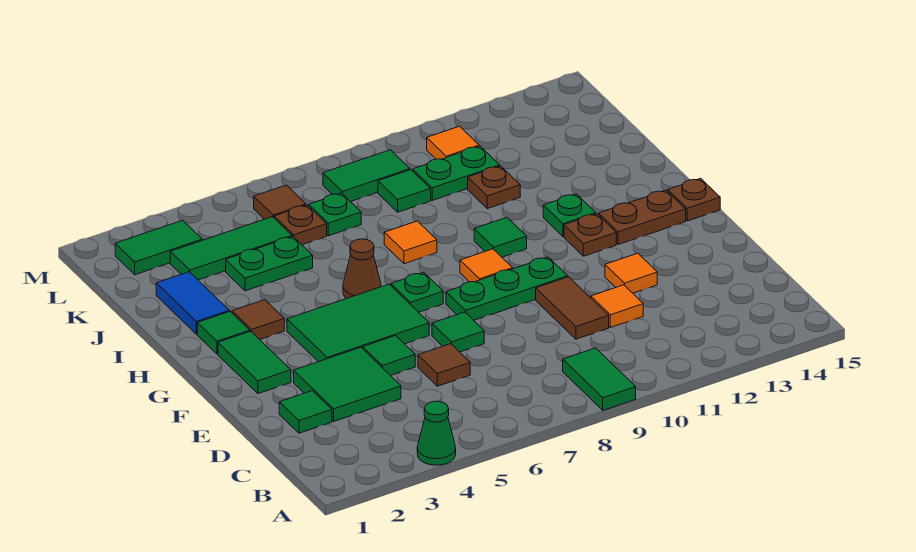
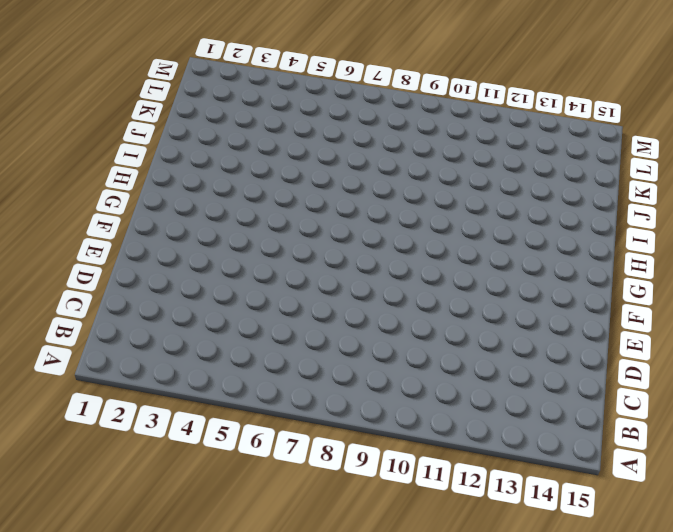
none -> green cone A4 level 1
none -> green tile A9:B9 level 1
none -> green tile D2 level 1
none -> green tile D3:E4 level 1

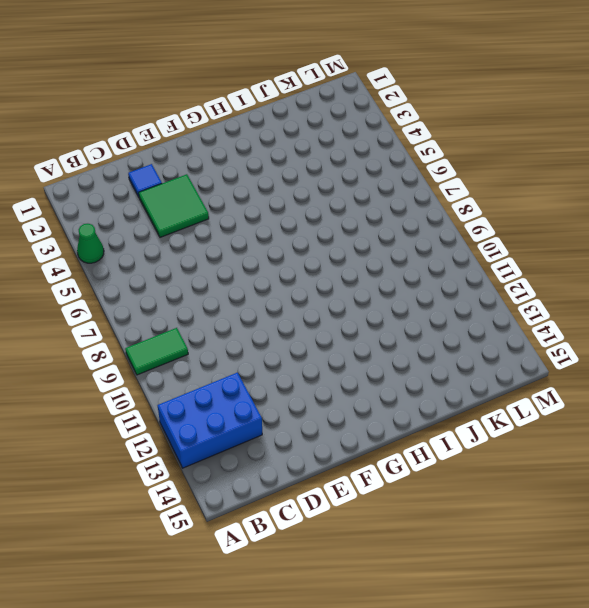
blue brick A12:C13 level 1 -> none
blue tile D2 level 1 -> green tile D2 level 1
none -> brown tile D6 level 1
none -> brown tile D10:E10 level 1
none -> orange tile D11 level 1
none -> green tile E5 level 1

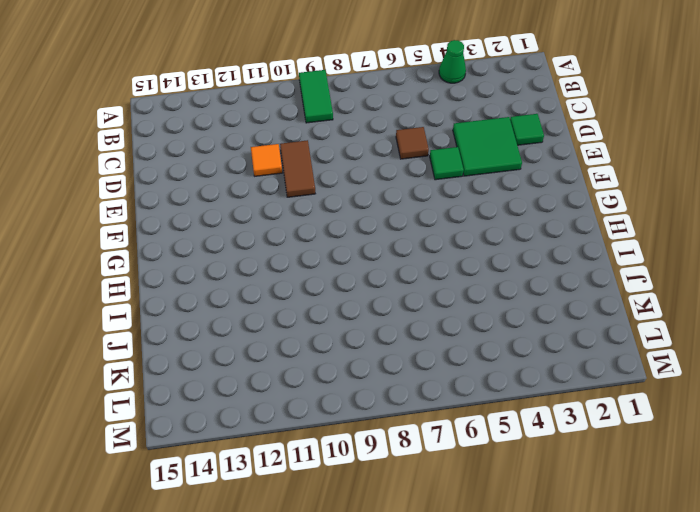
none -> green tile E7 level 1
none -> orange tile E12 level 1
none -> green tile F2:G2 level 1
none -> green tile F4:G6 level 1

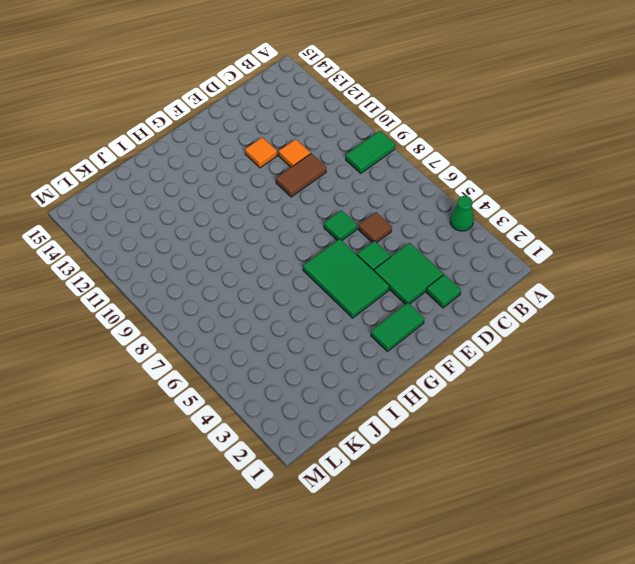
none -> green plate F8:F10 level 1
none -> green plate G7 level 1
none -> orange tile G9 level 1
none -> brown plate G12 level 1

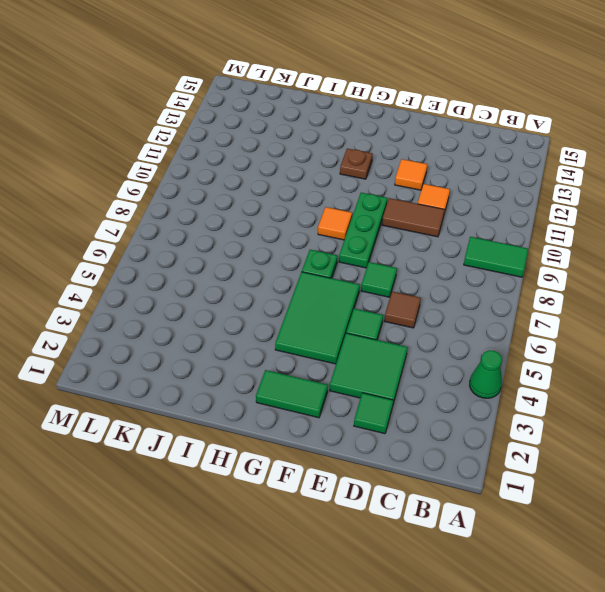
none -> brown plate G13:G14 level 1
none -> brown plate G15 level 1
none -> green tile H2 level 1
none -> brown tile H3 level 1

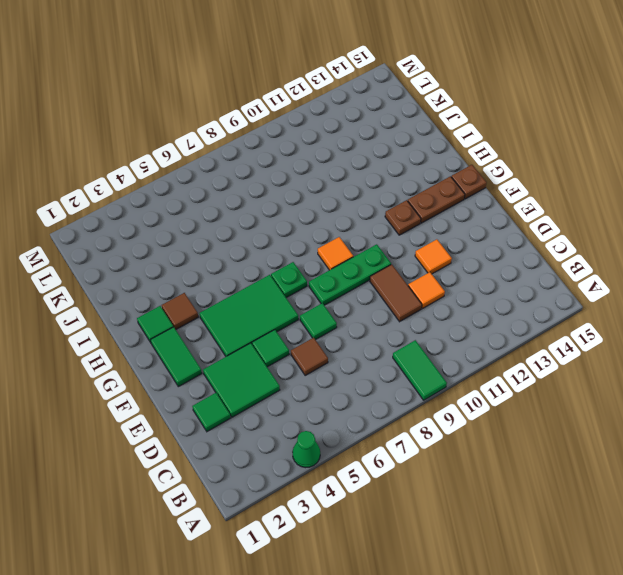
none -> brown cone H6 level 1
none -> green tile H10 level 1
none -> green plate H12 level 1
none -> blue tile I2:J2 level 1

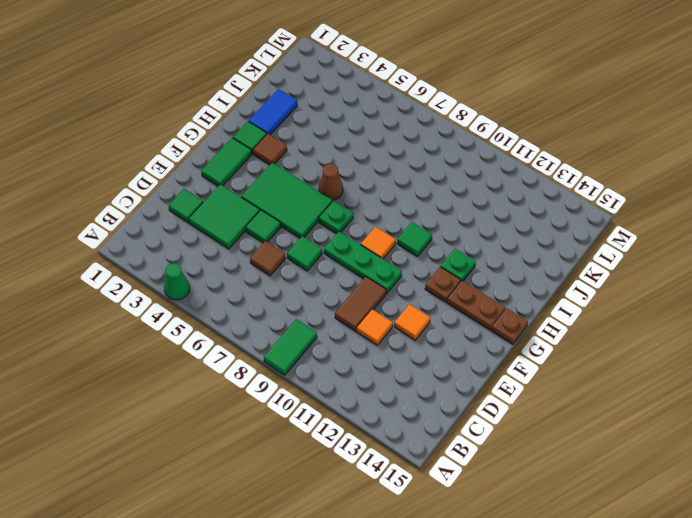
none -> orange tile I8 level 1
none -> green plate J4:J5 level 1
none -> brown plate J11 level 1
none -> green tile K3:K5 level 1

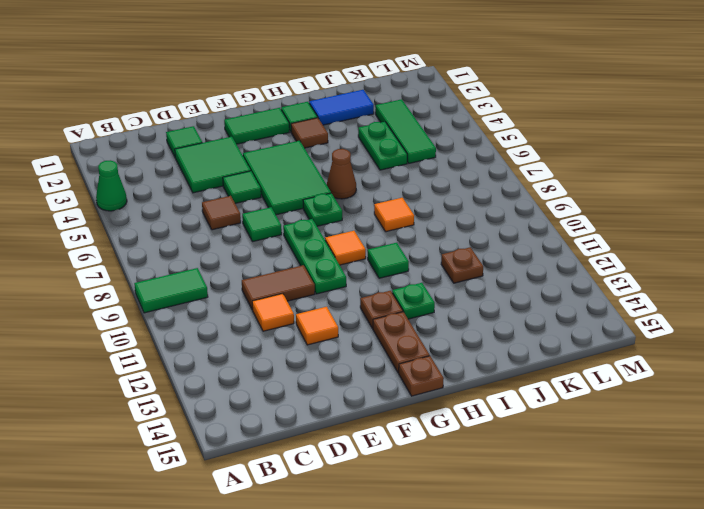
none -> brown plate K6 level 1
none -> green plate K7 level 1
none -> green tile K9 level 1
none -> green plate K10:K11 level 1

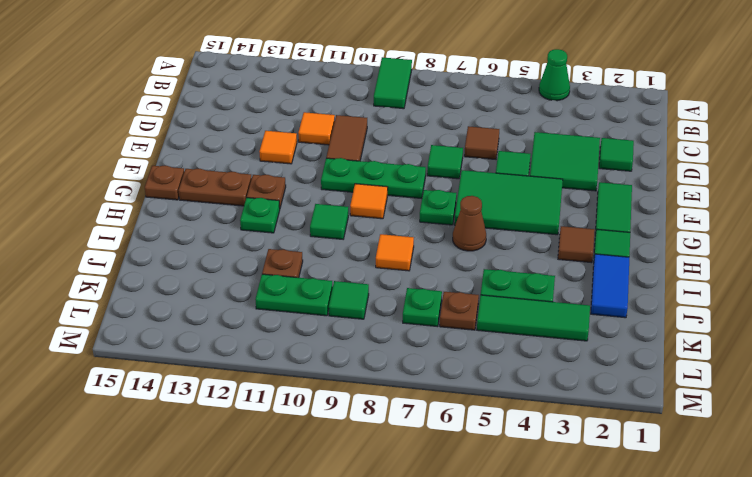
none -> green tile L2:L3 level 1
none -> brown tile L6 level 1
none -> green tile L8:L9 level 1
none -> orange tile L11 level 1

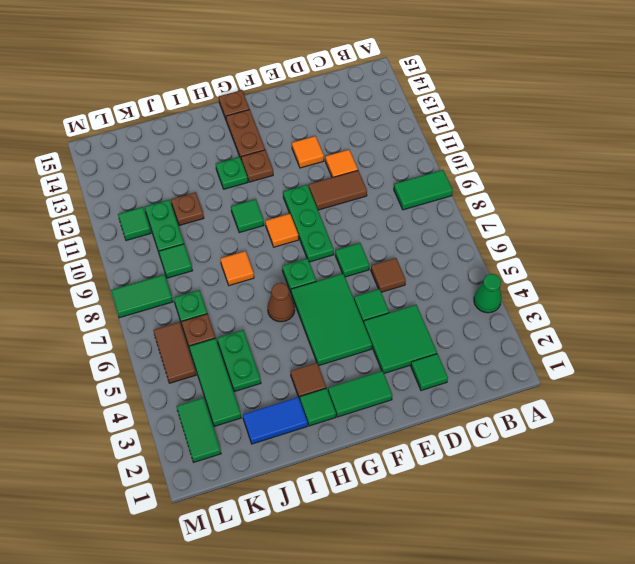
brown tile L5:L6 level 1 -> brown tile L6 level 1
green tile L8:M8 level 1 -> green tile L8:L9 level 1
green tile L11 level 1 -> orange tile L11 level 1

